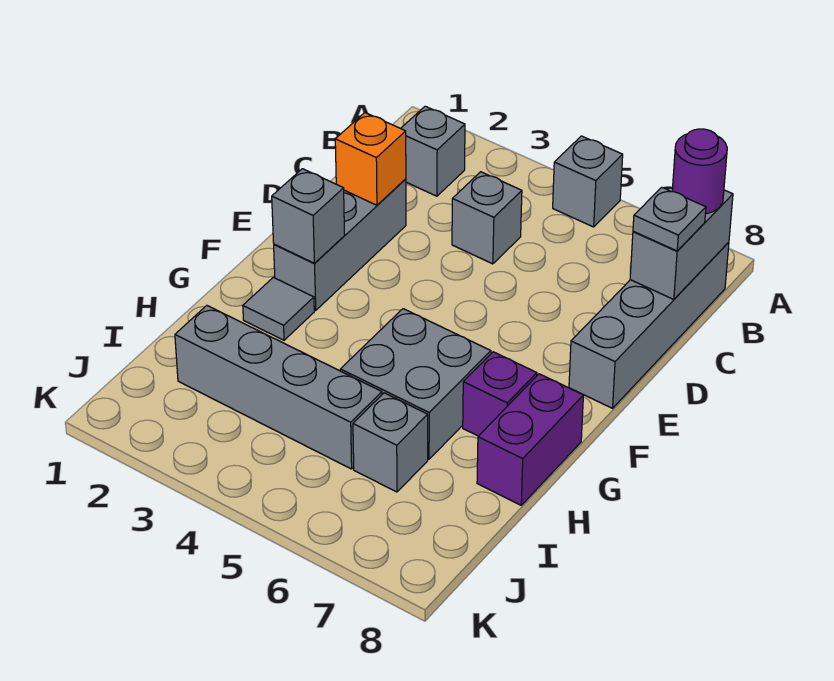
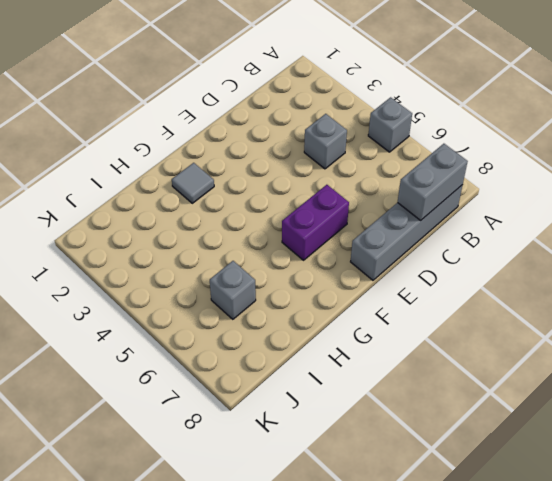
purple brick E6:F6 level 1 -> purple brick G8:H8 level 1
none -> grey brick B2 level 1
none -> grey brick D2:F2 level 1
none -> grey brick G5:H6 level 1

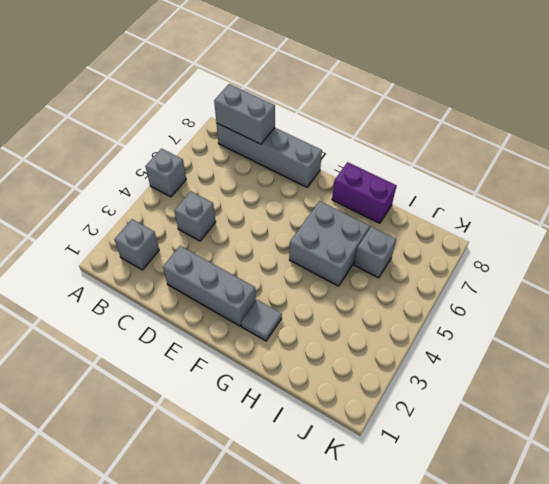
none -> purple brick G7 level 1
none -> grey brick I2:I5 level 1
none -> orange brick D2 level 2

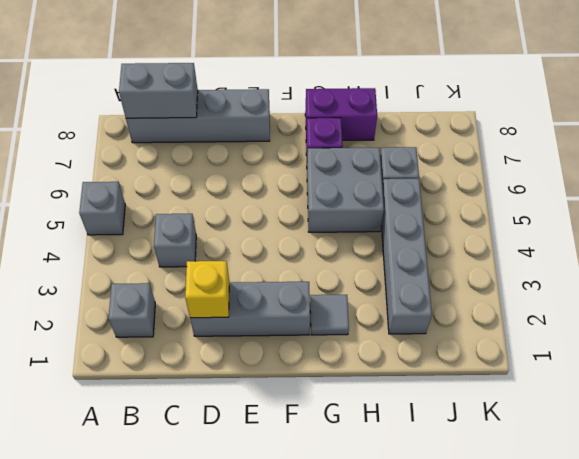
yellow brick D2 level 2 -> orange brick D2 level 2
none -> grey brick F2 level 2
none -> purple round brick B8 level 3
none -> grey plate C8 level 3

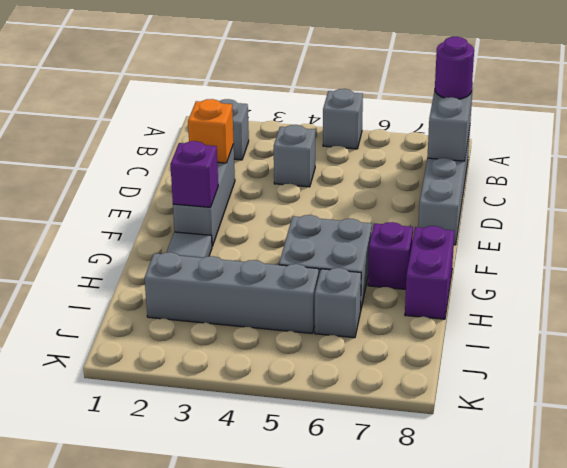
purple brick F2 level 2 -> grey brick F2 level 2
none -> grey plate C8 level 3

